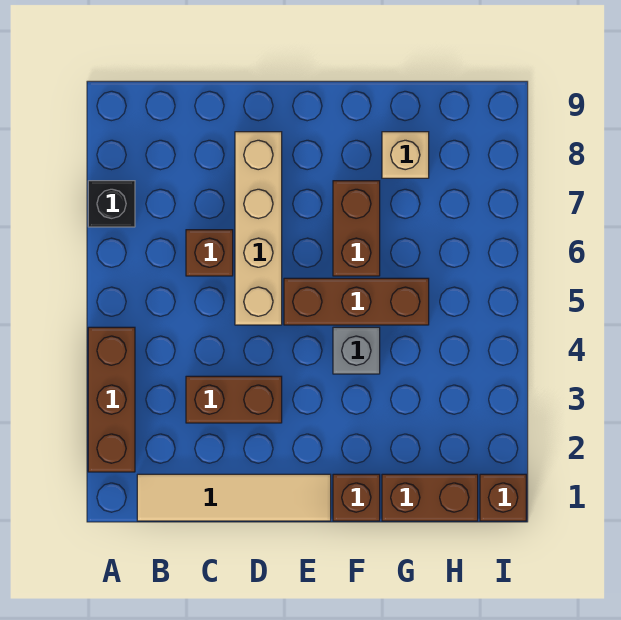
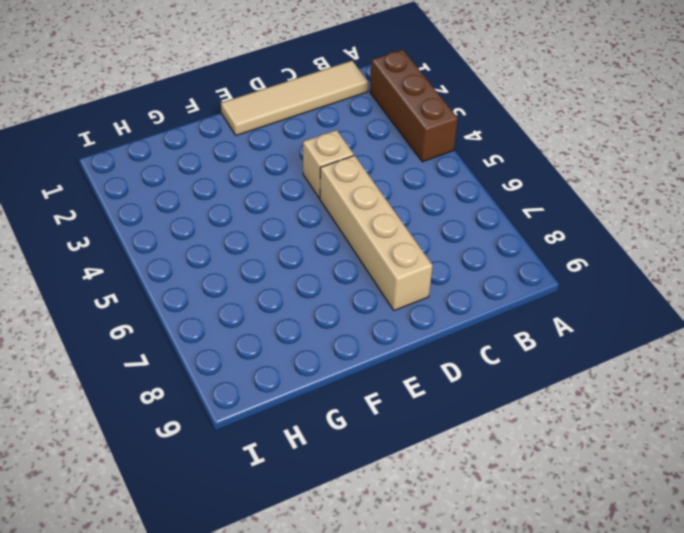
tan brick D4 level 1 -> tan brick G8 level 1
none -> black brick A7 level 1
none -> brown brick C3:D3 level 1
none -> brown brick C6 level 1

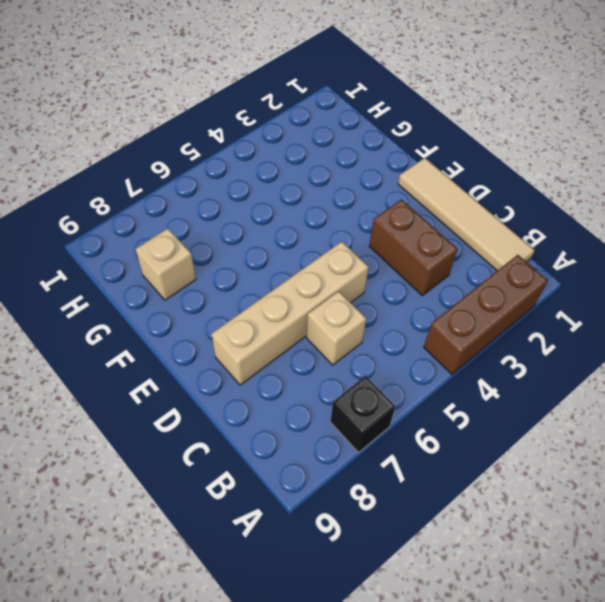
tan brick C6 level 1 -> brown brick C6 level 1
none -> brown brick E5:G5 level 1
none -> brown brick F1 level 1
none -> grey brick F4 level 1

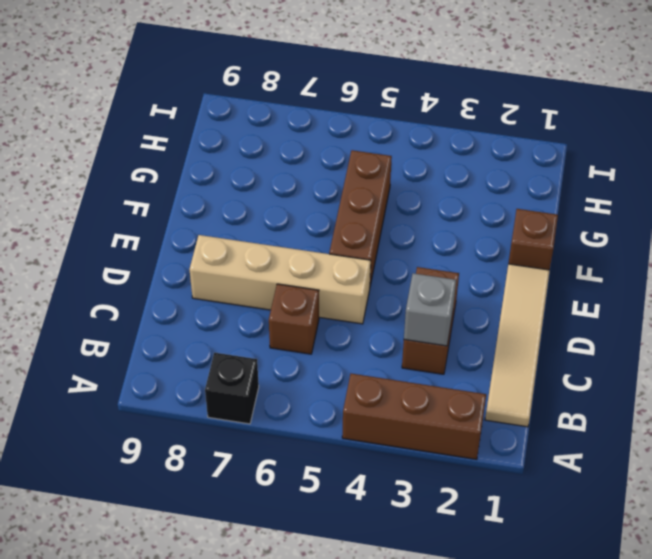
grey brick C3 level 2 -> grey brick F4 level 1
none -> brown brick F6:F7 level 1
none -> brown brick G1:H1 level 1
none -> tan brick G8 level 1

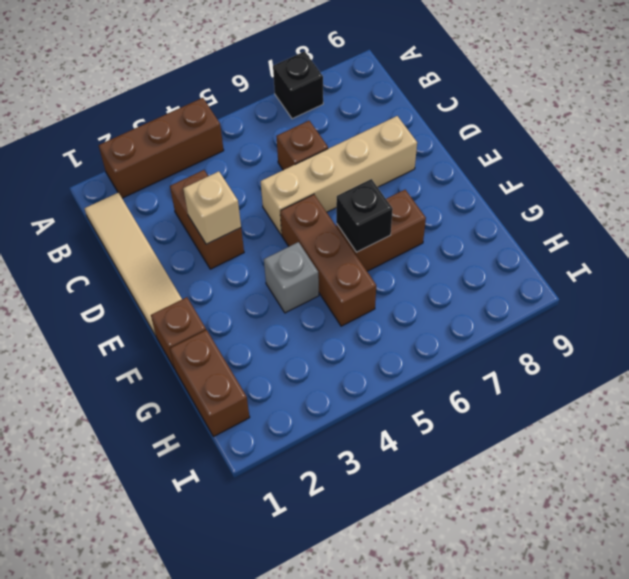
tan brick D3 level 2 -> tan brick G8 level 1
black brick F6 level 2 -> none
none -> brown brick I1 level 1

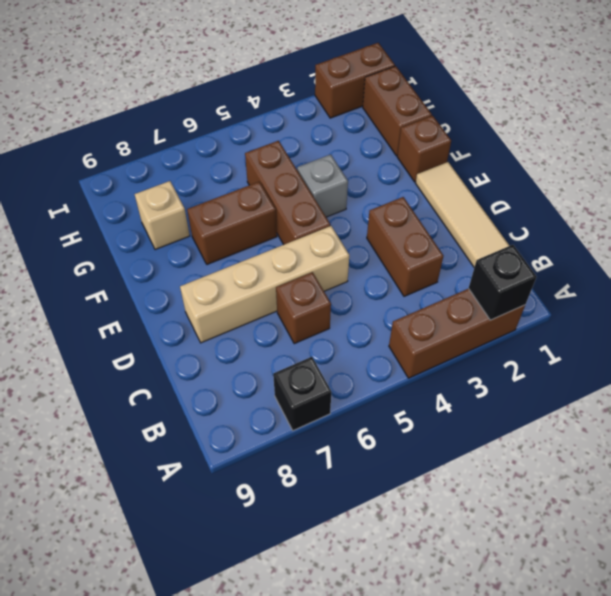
black brick A2 level 2 -> none
brown brick I1:I2 level 1 -> brown brick I1 level 1

